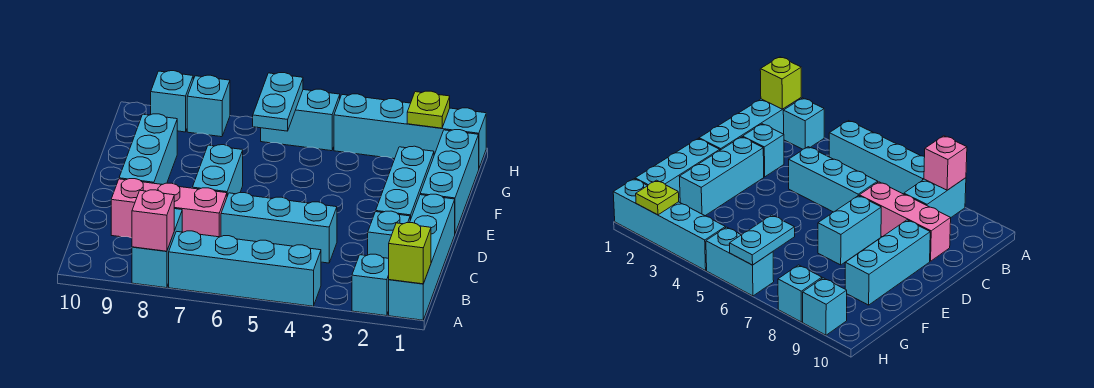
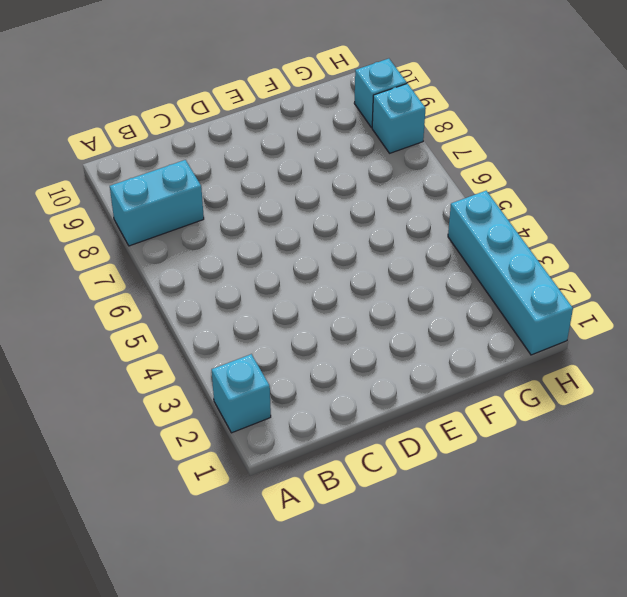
none -> cyan brick A1:D1 level 1
none -> cyan brick A4:A7 level 1
none -> cyan brick C2 level 1

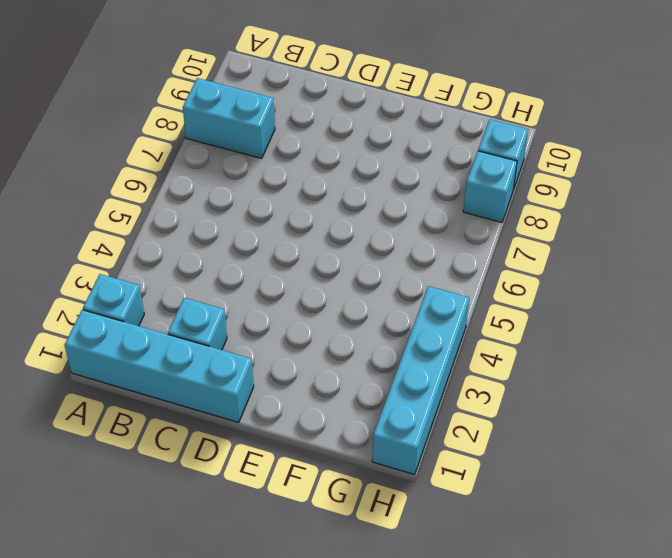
none -> cyan brick A4:A7 level 1
none -> cyan brick C4:C6 level 1
none -> pink brick C7:C9 level 1

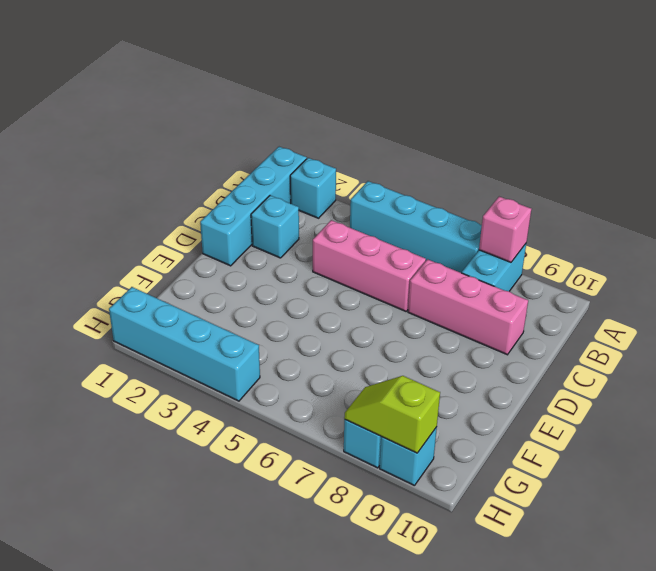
pink brick C4:C6 level 1 -> cyan brick C4:C6 level 1
lime slope H8:H9 level 2 top 9 -> none
none -> cyan brick D2:F2 level 1
none -> cyan brick D7:E7 level 1
none -> cyan brick D9:F9 level 1

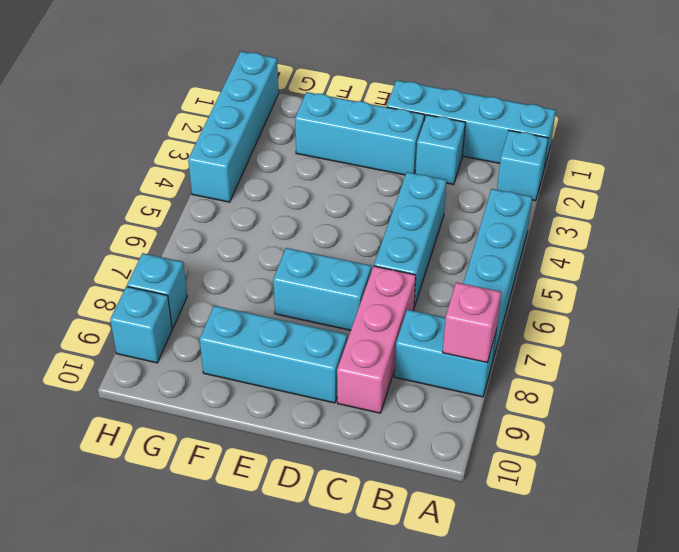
none -> cyan brick E1:G1 level 1
none -> cyan brick H5:H6 level 1
none -> lime brick A1 level 2

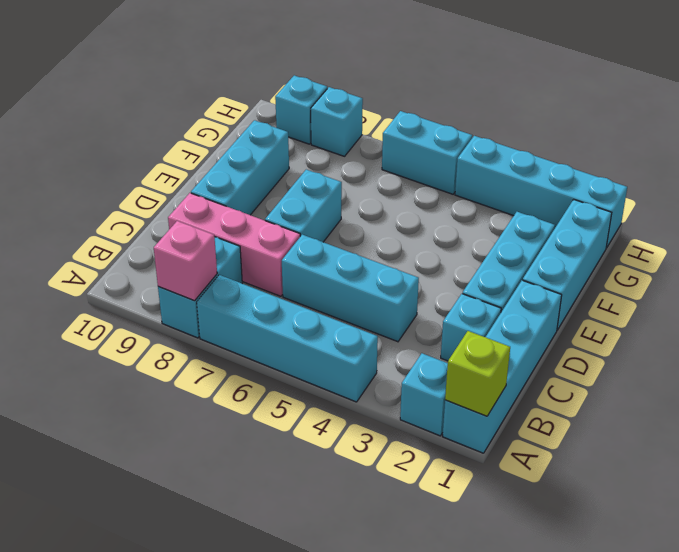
none -> cyan plate G6:H6 level 2
none -> lime plate H2 level 2

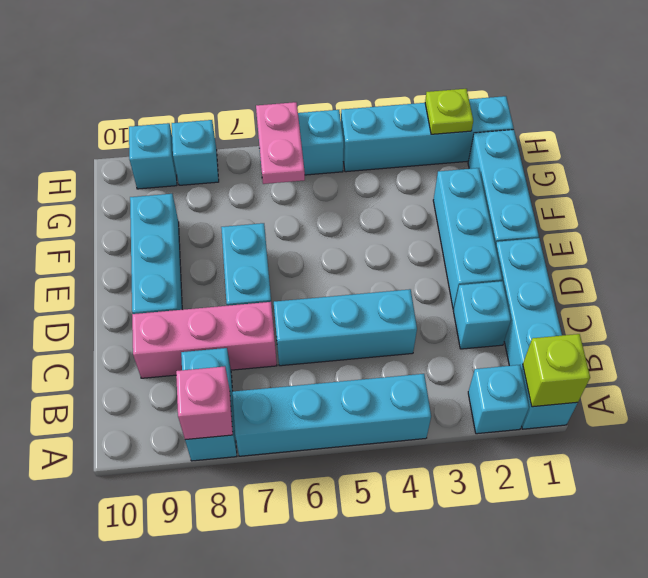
pink plate G6:H6 level 2 -> cyan plate G6:H6 level 2

